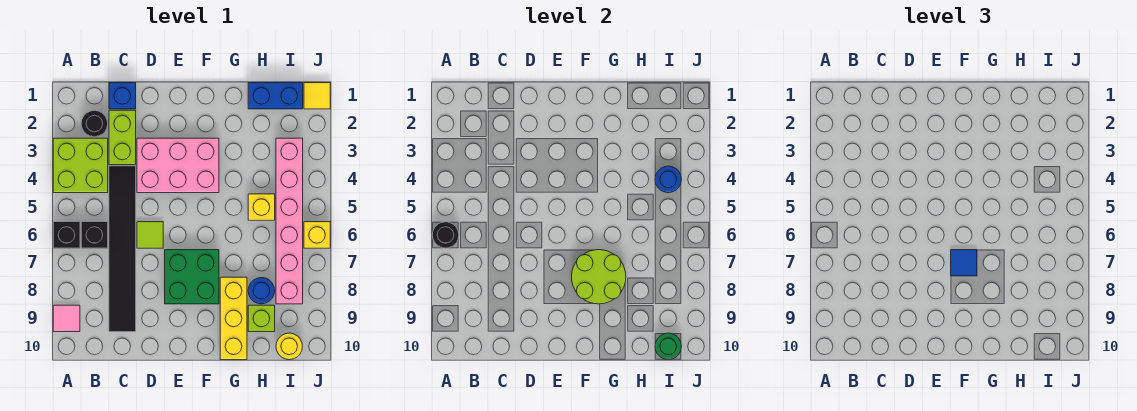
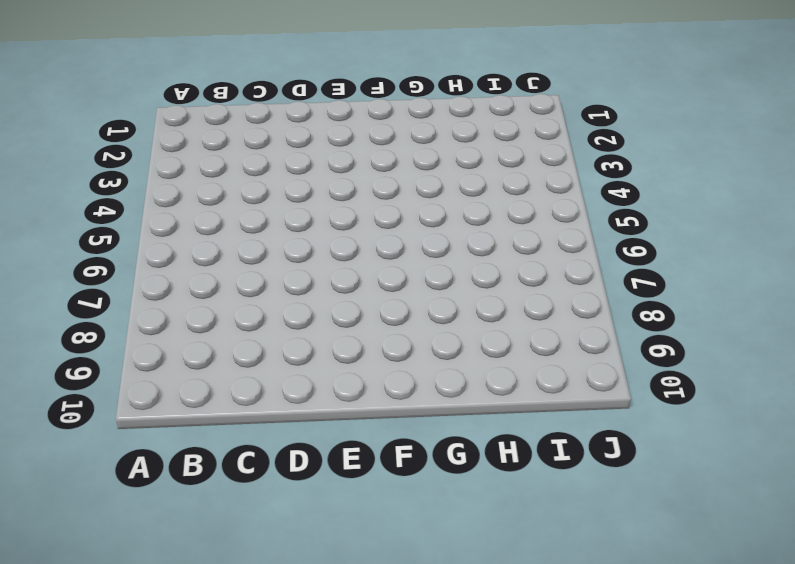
none -> lime brick A3:B4 level 1
none -> black brick A6 level 1
none -> pink tile A9 level 1

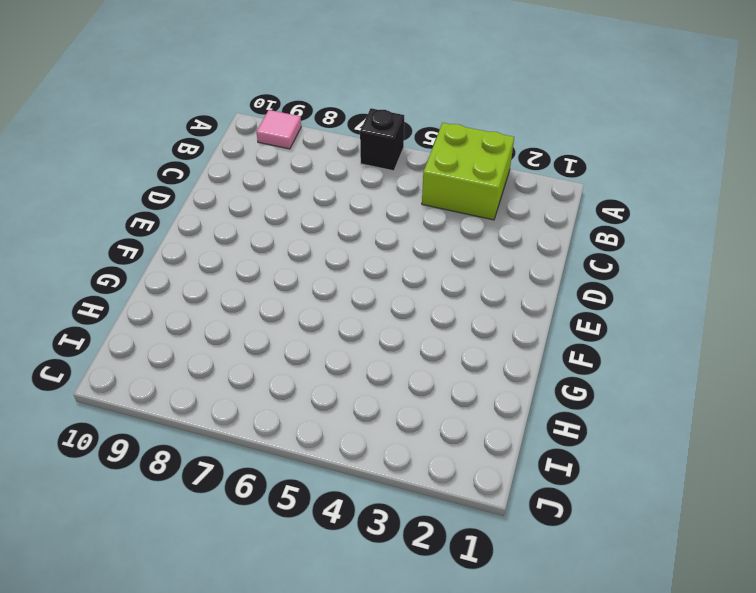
none -> black round brick B2 level 1
none -> black brick B6 level 1
none -> blue brick C1 level 1

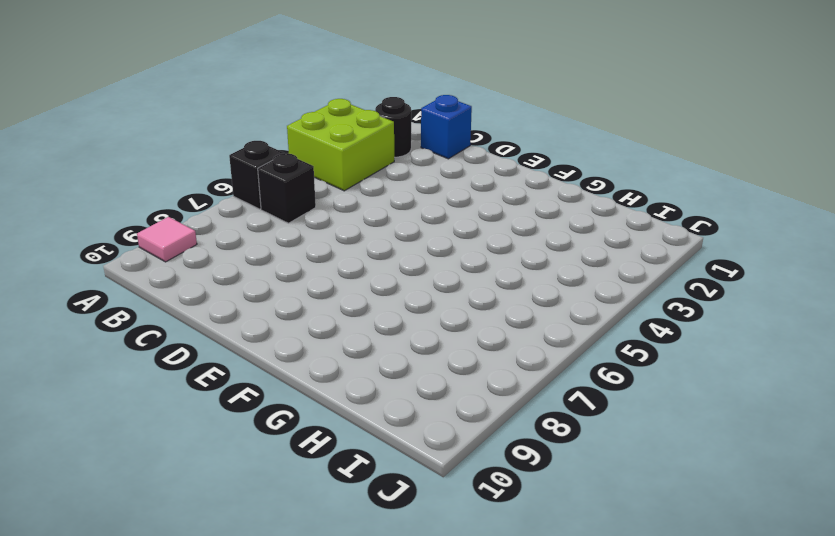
none -> lime brick C2:C3 level 1
none -> black tile C4:C9 level 1
none -> pink brick D3:F4 level 1

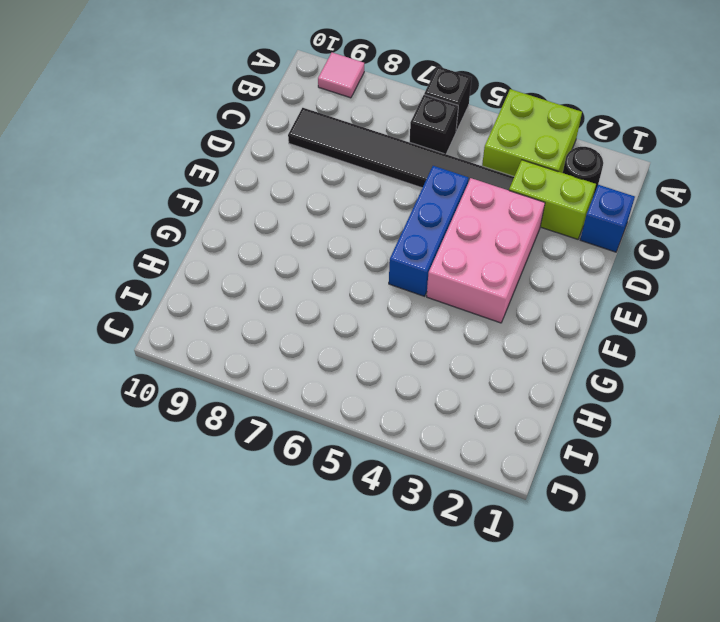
blue brick D5:F5 level 1 -> none
none -> lime tile D6 level 1
none -> green brick E7:F8 level 1
none -> yellow brick G8:G10 level 1

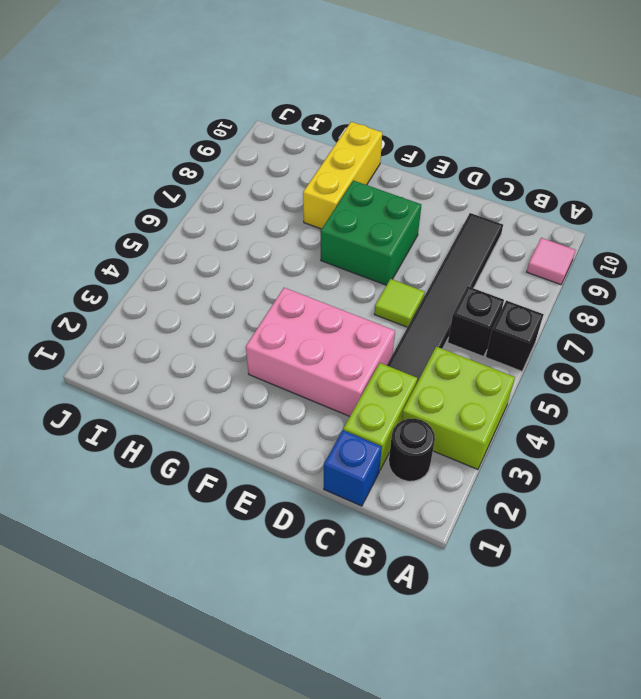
none -> blue brick H1:I1 level 1
none -> yellow brick H5 level 1
none -> blue round brick H8 level 1

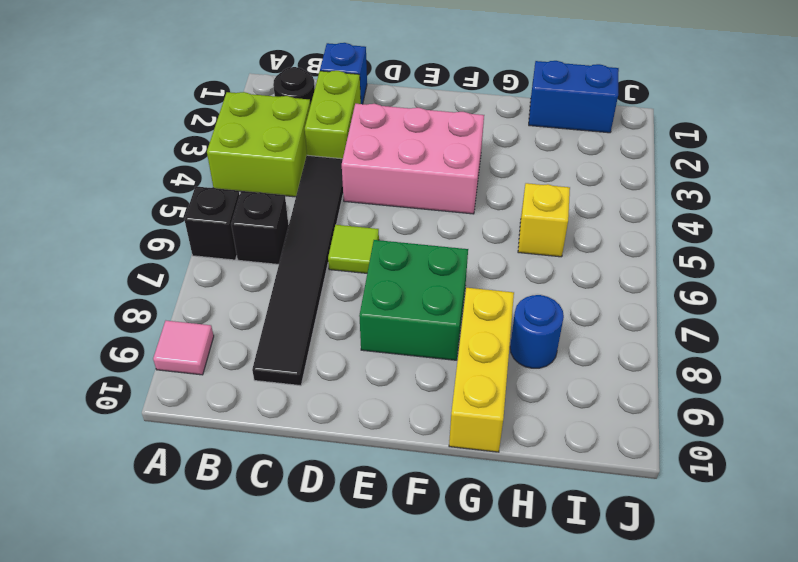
none -> lime brick H9 level 1
none -> pink brick I3:I8 level 1
none -> yellow round brick I10 level 1

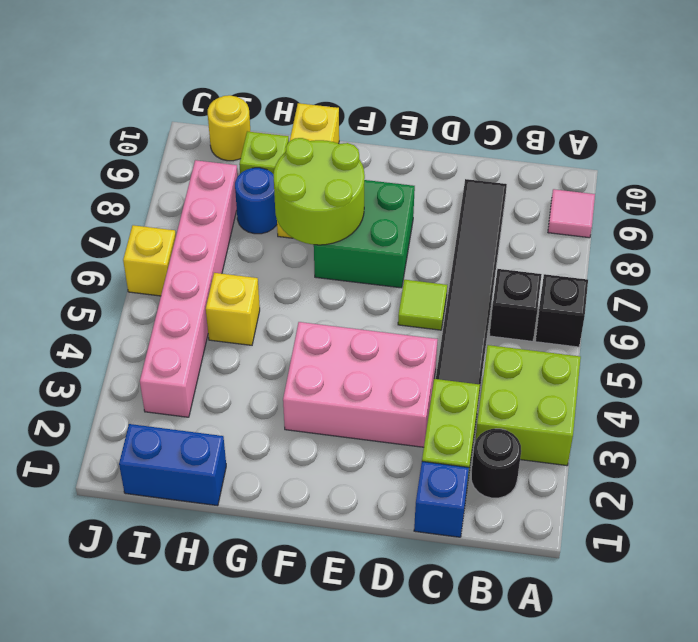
none -> yellow tile J1 level 1
none -> black round brick A6 level 2
none -> blue round brick I4 level 2

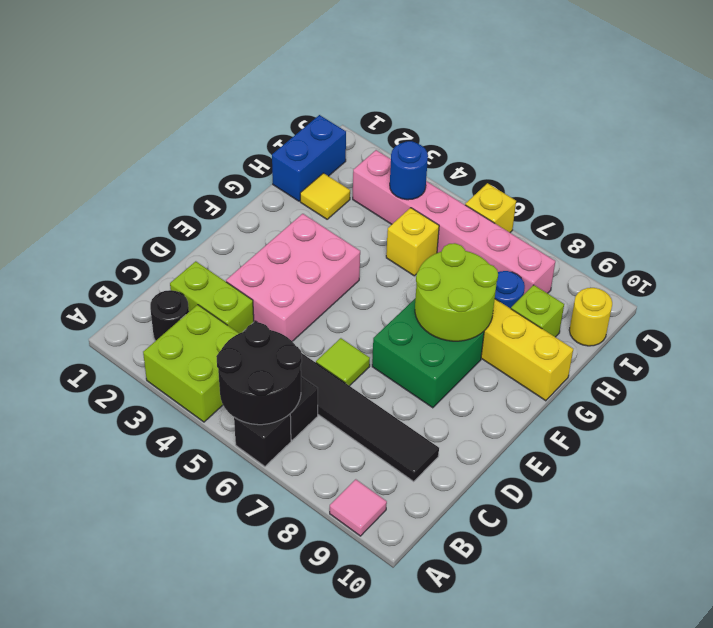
black round brick A5:B6 level 2 -> black round brick A6 level 2
yellow tile H2 level 1 -> yellow tile J1 level 1
none -> blue brick C1 level 1
none -> green round brick I10 level 2
none -> blue tile F7 level 3

